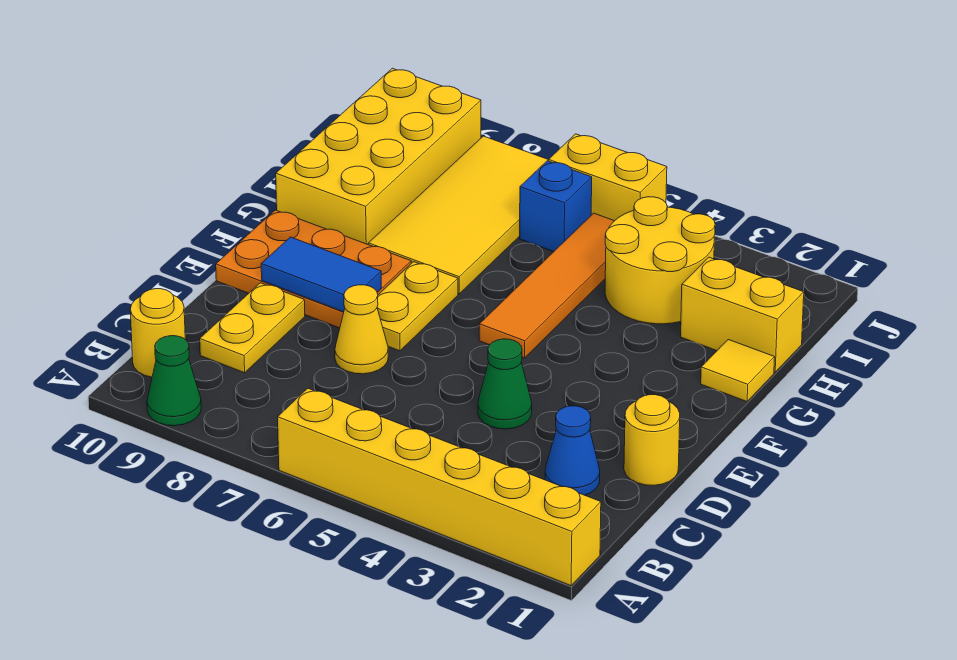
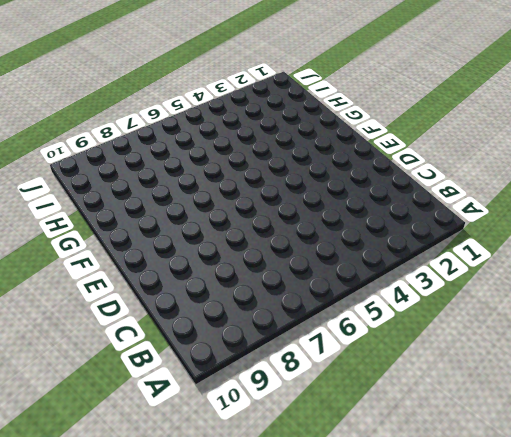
none -> yellow brick A1:A6 level 1
none -> green cone A9 level 1
none -> yellow round brick B10 level 1

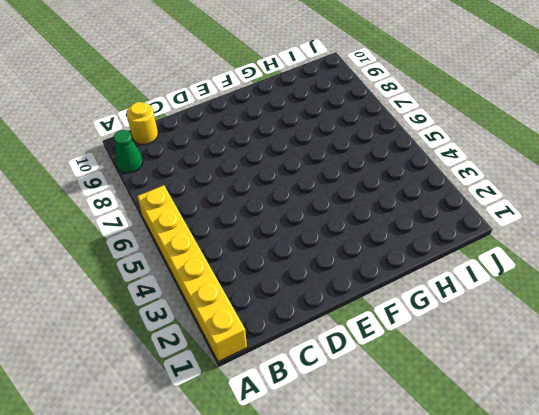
none -> blue cone C2 level 1
none -> yellow plate C9:D9 level 1
none -> yellow round brick D1 level 1

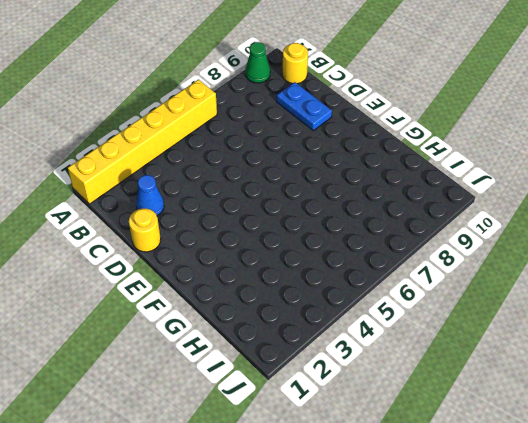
blue plate C9:D9 level 1 -> yellow plate C9:D9 level 1
none -> green cone D4 level 1
none -> yellow cone D7 level 1
none -> yellow plate E7:F7 level 1

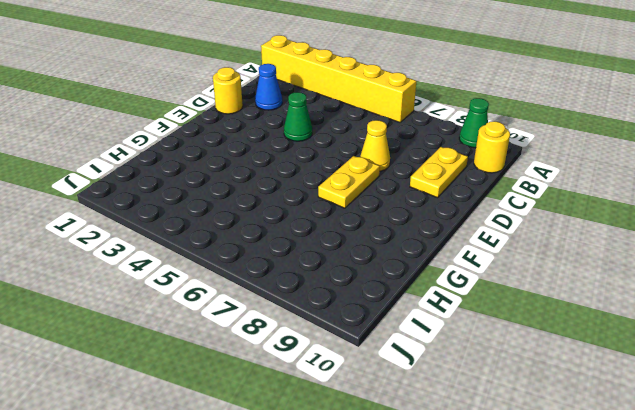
none -> orange plate E8:F10 level 1
none -> orange tile F5:I5 level 1
none -> yellow tile G1 level 1

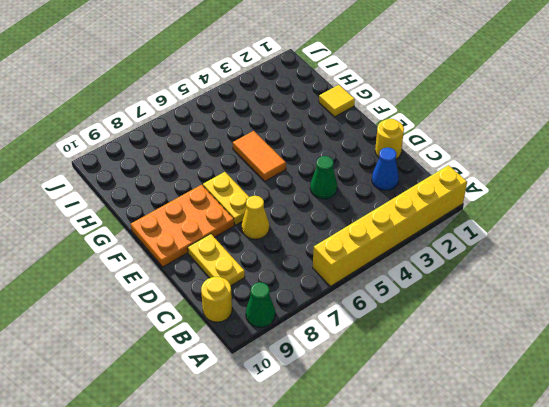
orange tile F5:G5 level 1 -> orange tile F5:I5 level 1
none -> yellow tile G7:J8 level 1
none -> yellow brick G9:J10 level 1
none -> yellow brick H1:H2 level 1

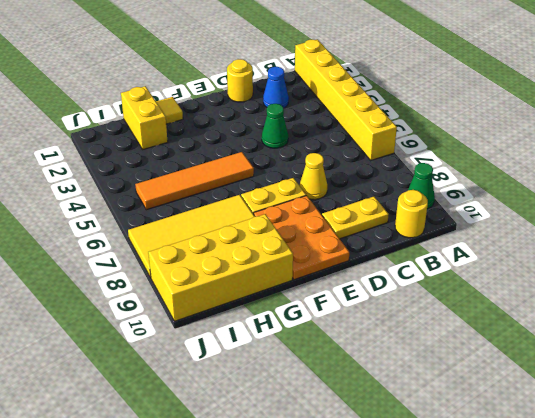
none -> yellow round brick H3:I4 level 1
none -> blue brick I6 level 1
none -> yellow brick J5:J6 level 1

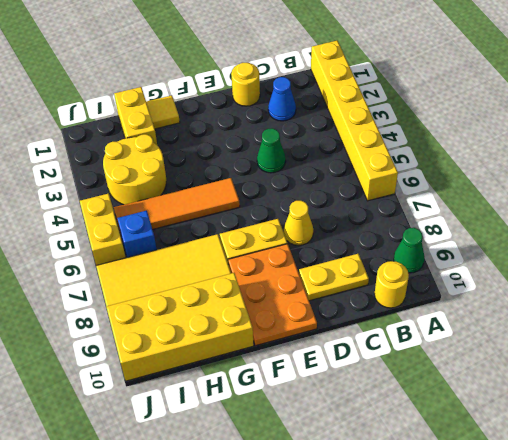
none -> blue tile E8:E9 level 2

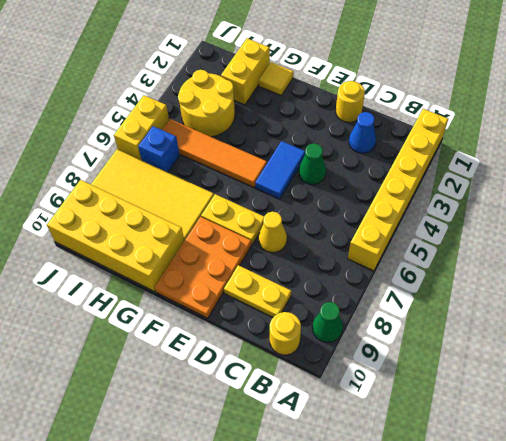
blue tile E4:E5 level 1 -> blue tile E8:E9 level 2

